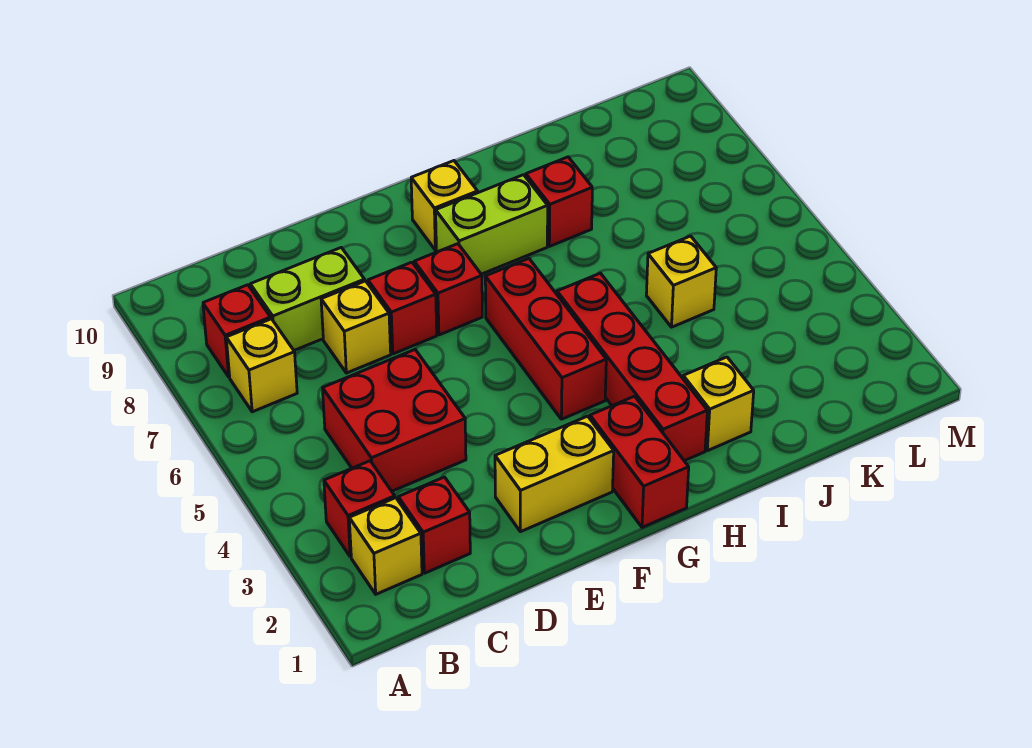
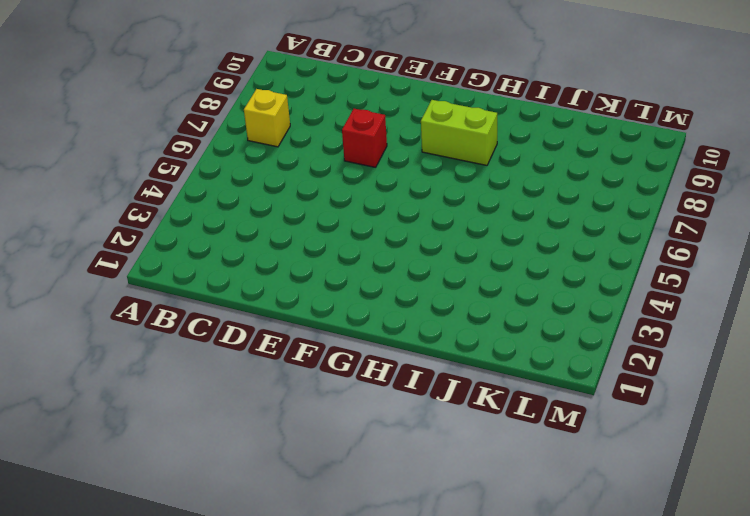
none -> yellow brick B2 level 1
none -> red brick B3 level 1
none -> red brick B8 level 1

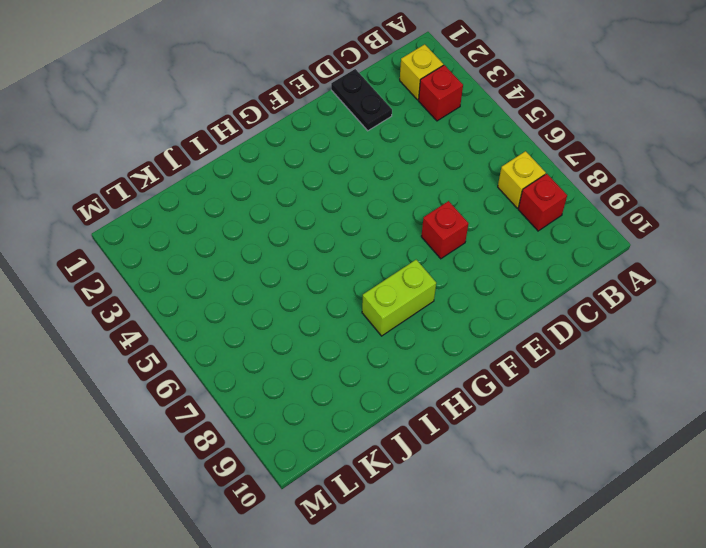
black plate D1:D2 level 1 -> none
none -> red brick C2 level 1
none -> red brick C4:D5 level 1
none -> lime brick C8:D8 level 1

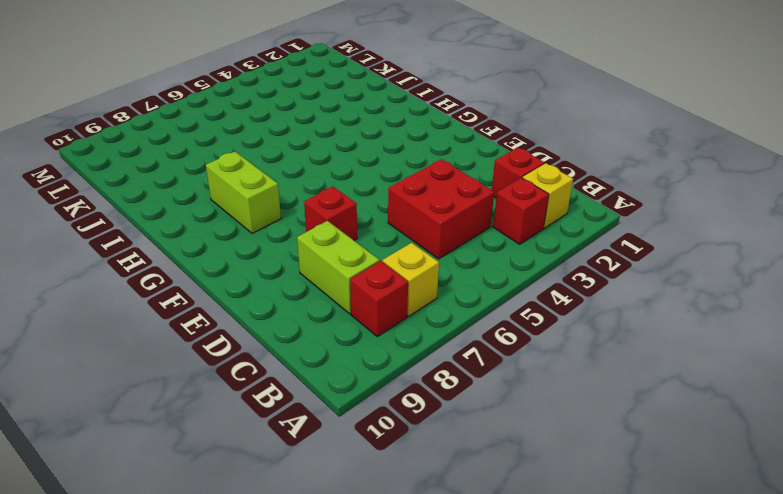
none -> yellow brick D7 level 1
none -> yellow brick E2:F2 level 1
none -> red brick F7 level 1

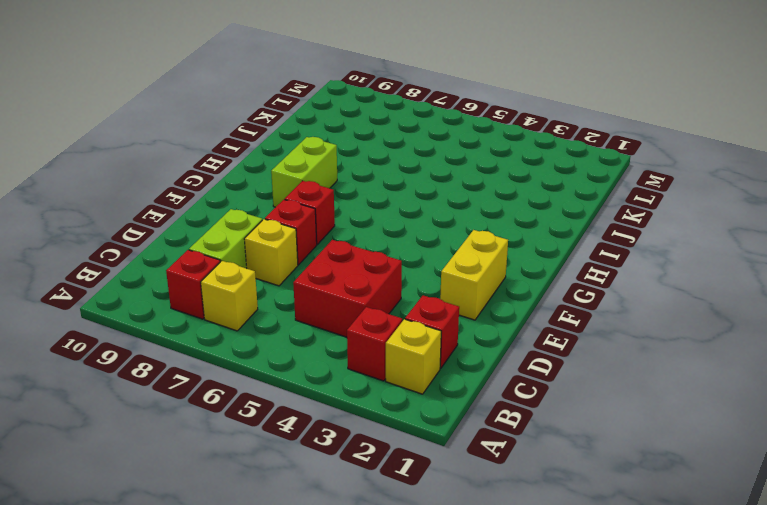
none -> red brick G1:G2 level 1
none -> red brick G4:G6 level 1
none -> yellow brick G9 level 1

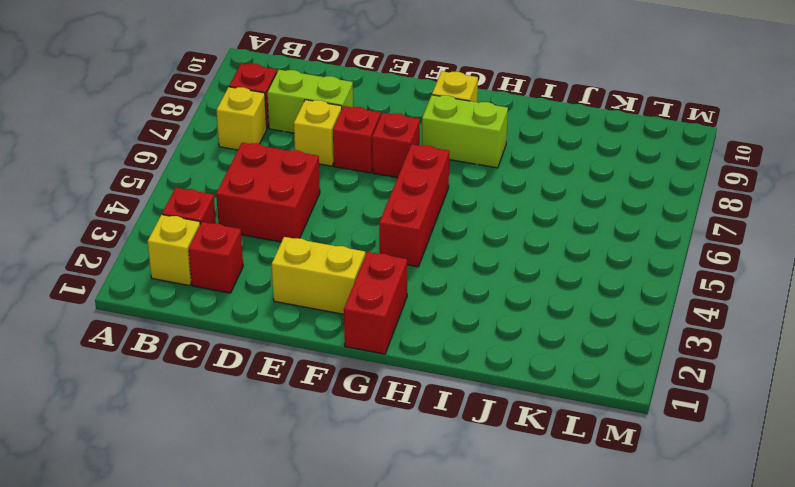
none -> red brick H2:H5 level 1
none -> yellow brick I2 level 1
none -> red brick I8 level 1

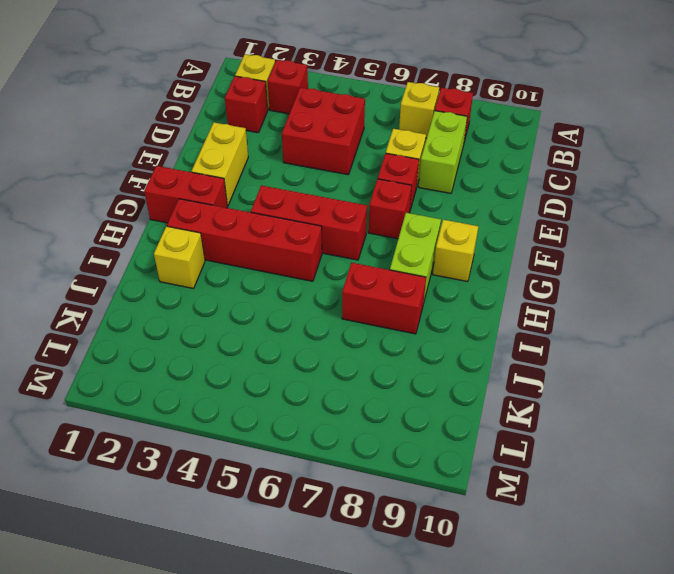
red brick I7:I8 level 1 -> red brick I8 level 1
none -> yellow brick J5 level 1

